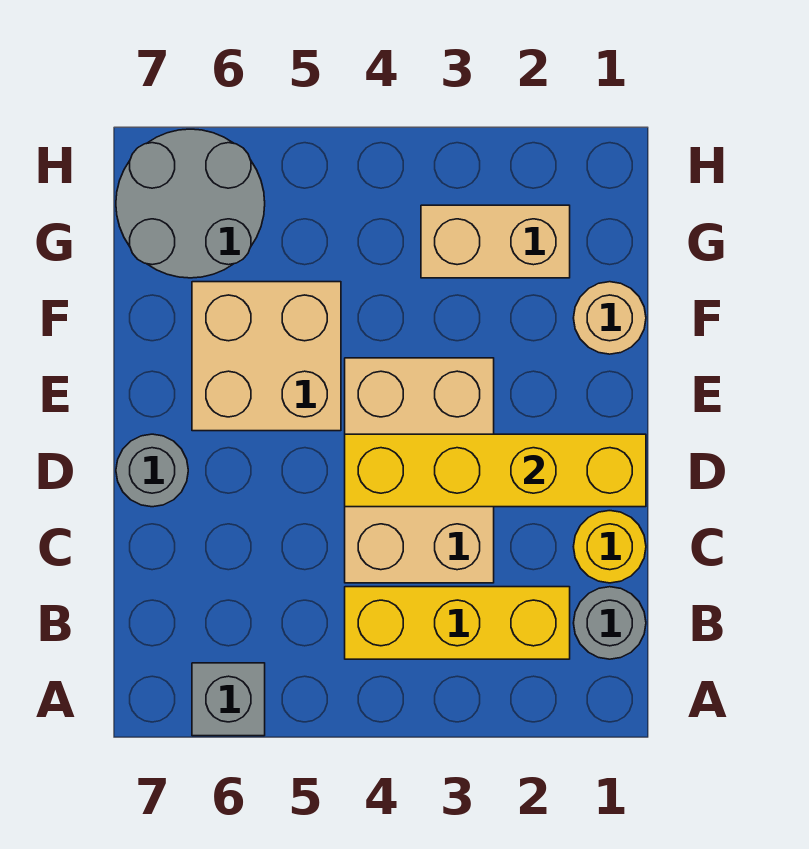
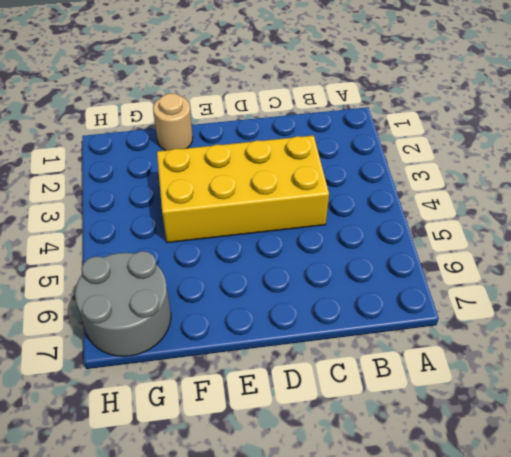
yellow brick C3:F4 level 1 -> tan brick C3:E4 level 1
none -> grey brick A6 level 1
none -> grey round brick B1 level 1

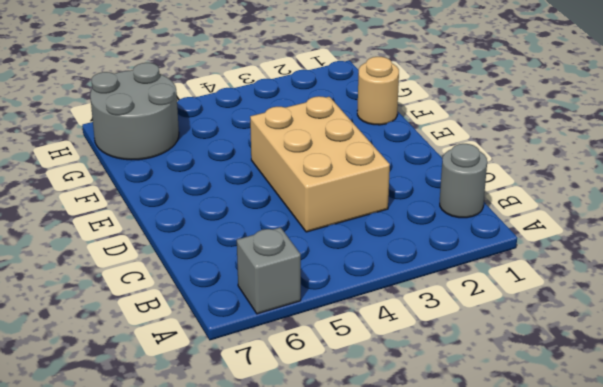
none -> yellow brick B2:B4 level 1
none -> yellow round brick C1 level 1

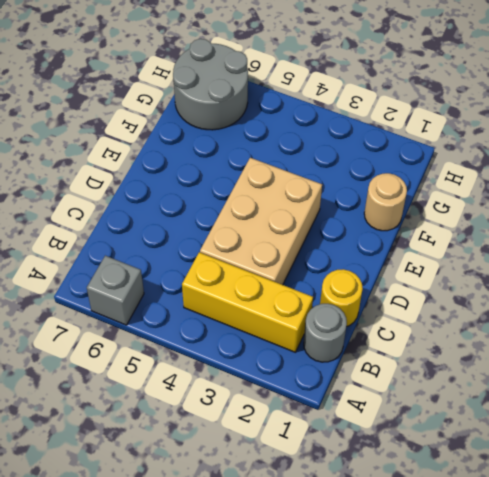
none -> grey round brick D7 level 1
none -> tan brick E5:F6 level 1

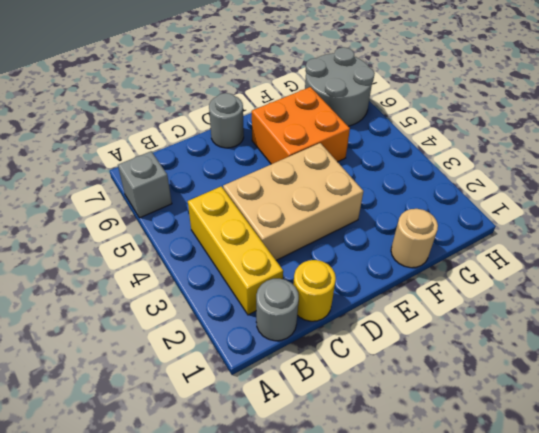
orange brick E5:F6 level 1 -> tan brick E5:F6 level 1
none -> tan brick G2:G3 level 1
none -> yellow brick D1:D4 level 2

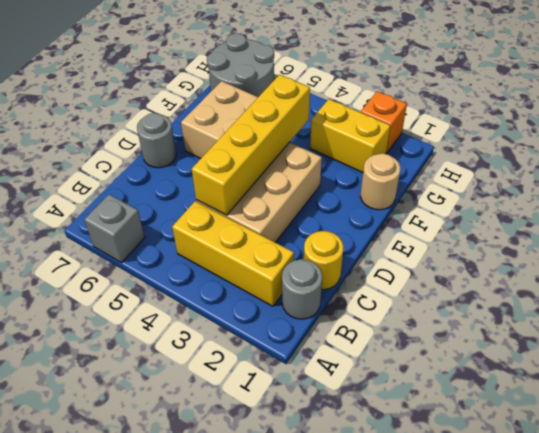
yellow brick C4:F4 level 2 -> yellow brick D1:D4 level 2
yellow brick G2:G3 level 1 -> tan brick G2:G3 level 1
orange brick H2 level 1 -> none

